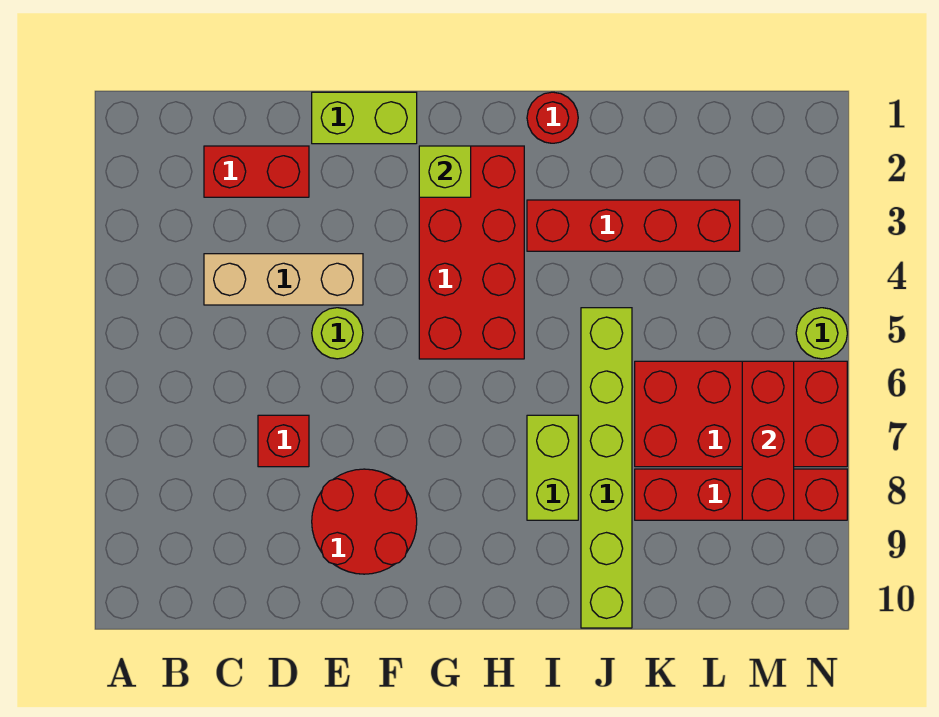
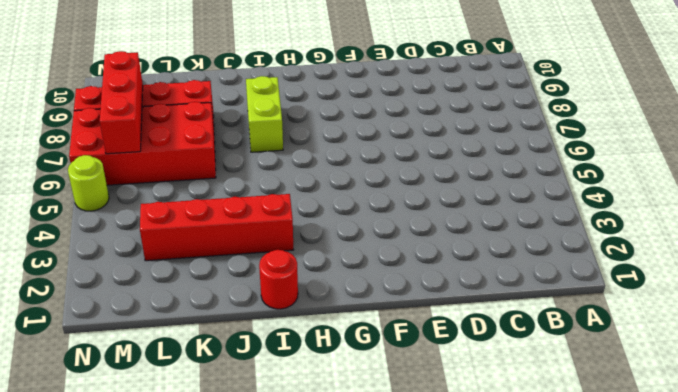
none -> red brick C2:D2 level 1
none -> tan brick C4:E4 level 1
none -> red brick D7 level 1

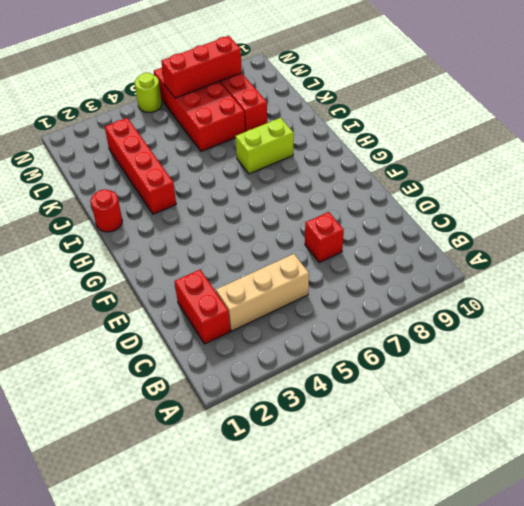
tan brick C3:C5 level 1 -> tan brick C4:E4 level 1
none -> lime brick E1:F1 level 1
none -> lime round brick E5 level 1
none -> red round brick E8:F9 level 1

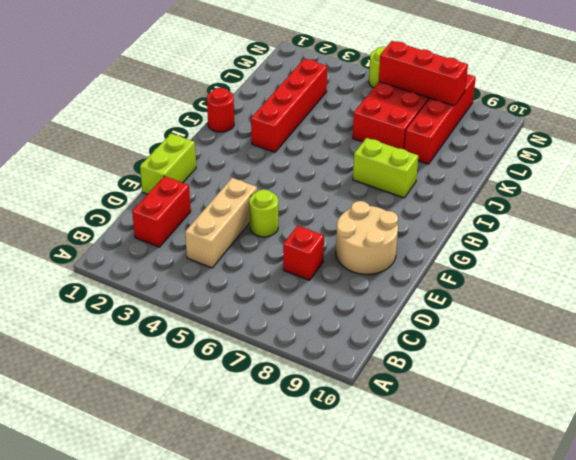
tan round brick E8:F9 level 1 -> red round brick E8:F9 level 1
none -> red brick G2:H5 level 1
none -> lime brick J5:J10 level 1
none -> lime brick G2 level 2

